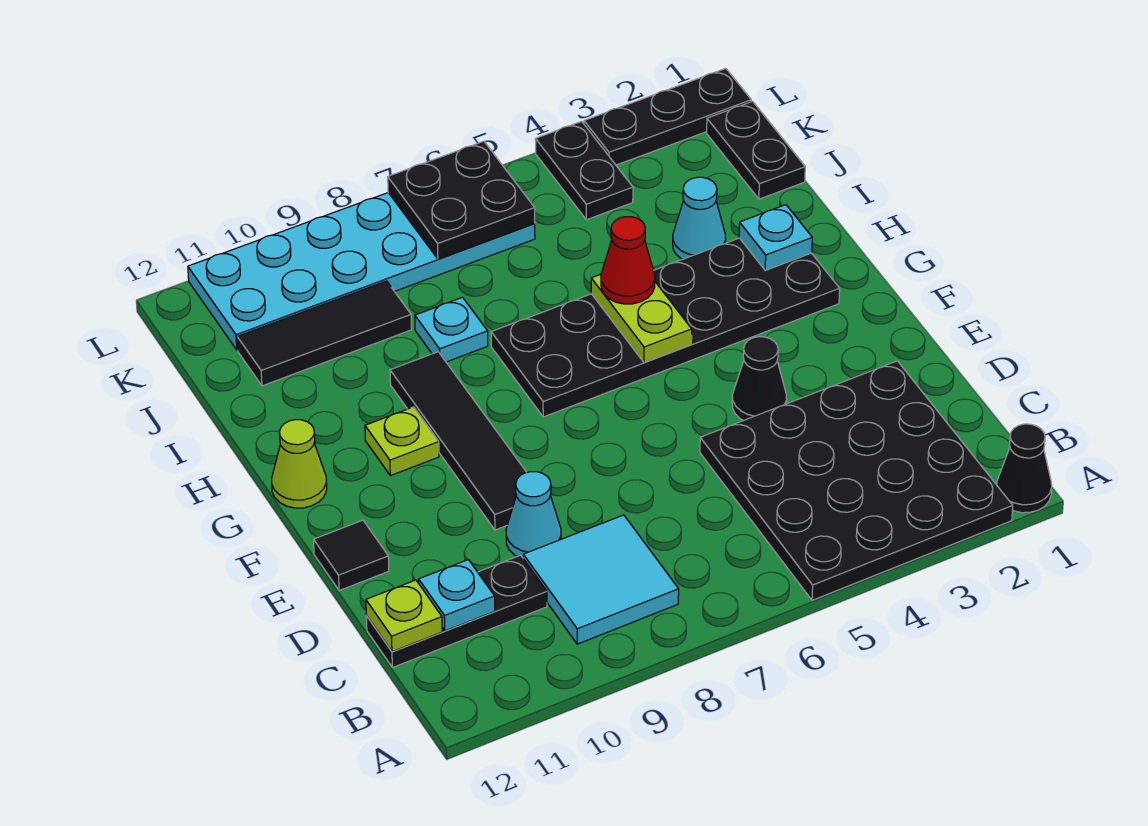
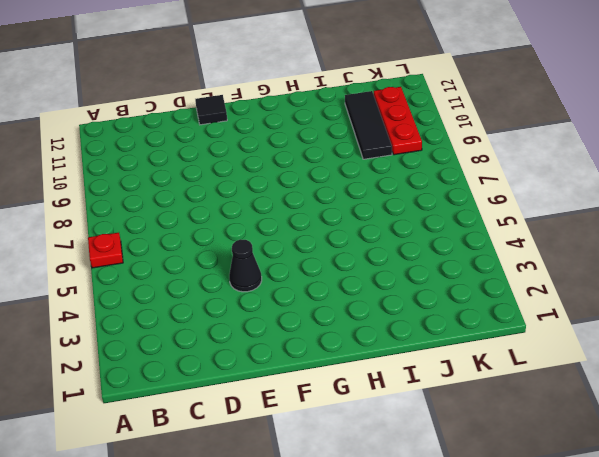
red plate A6 level 1 -> none
red plate K9:K11 level 1 -> cyan plate K6:L11 level 1
none -> black cone A1 level 1
none -> black plate A2:D5 level 1
none -> cyan tile B8:C9 level 1

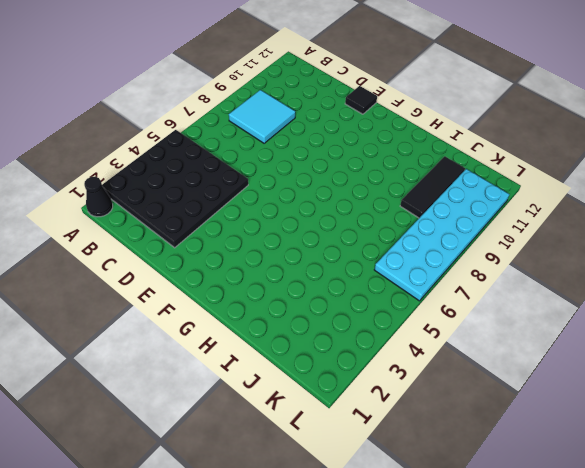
none -> black plate C10:C12 level 1
none -> cyan cone D9 level 1
none -> black cone E4 level 1

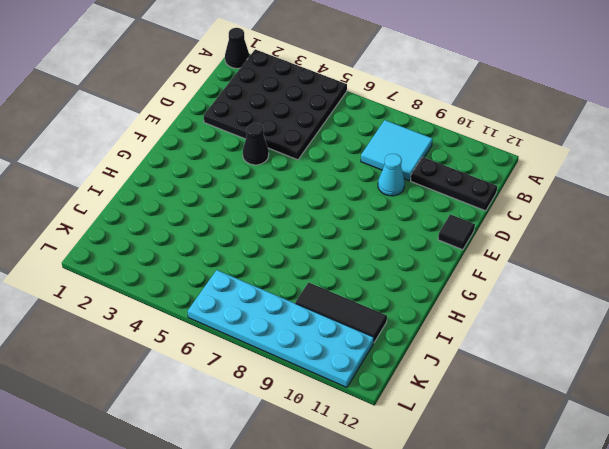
none -> black tile E9:H9 level 1
none -> black plate G2:H7 level 1
none -> lime plate G10 level 1

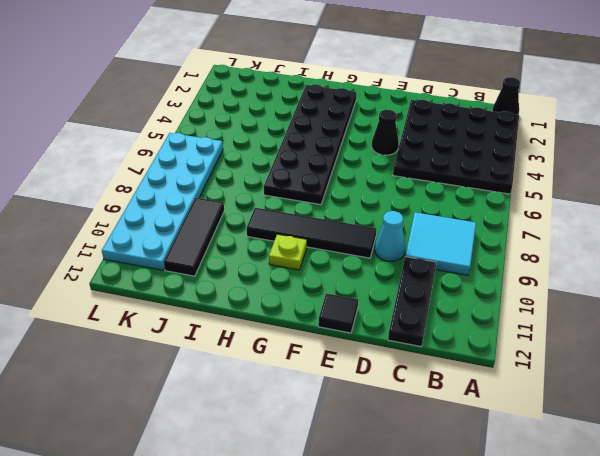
none -> lime cone G12 level 1
none -> cyan cone I3 level 1
none -> cyan plate I8 level 1

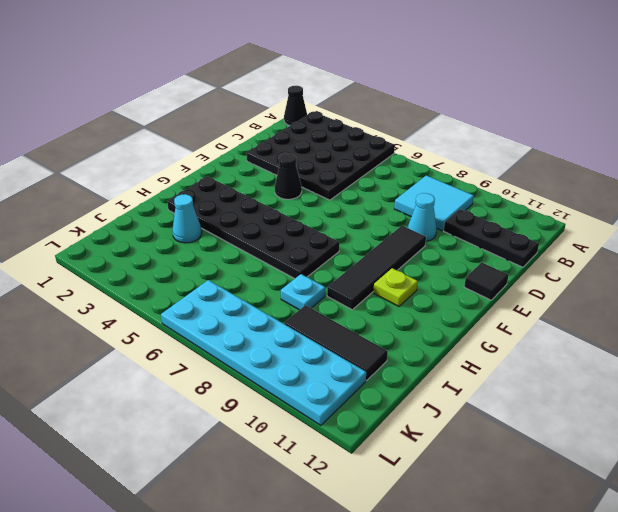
none -> lime cone G12 level 1
none -> black plate J1:K1 level 1
none -> black plate K4:L4 level 1

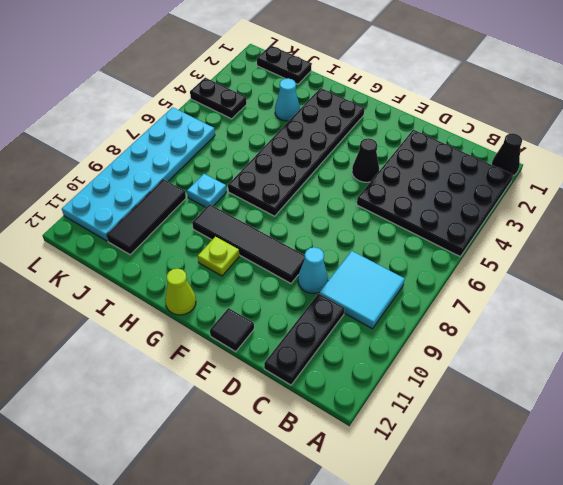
none -> black plate L1:L3 level 1
none -> cyan plate C11 level 2
none -> lime plate C12 level 2

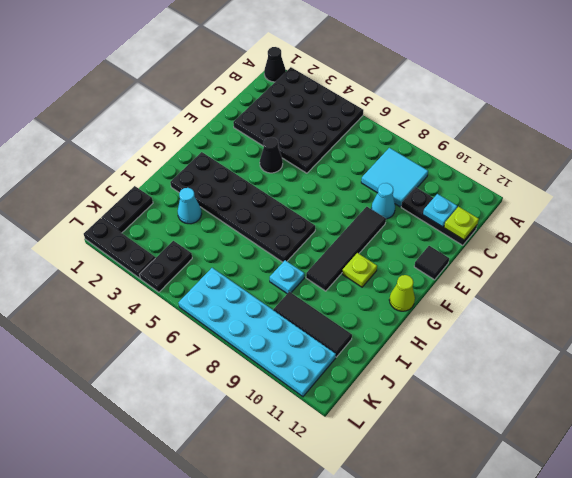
none -> lime plate G5:H5 level 2
none -> cyan plate H2 level 2
none -> black plate K6:L7 level 2

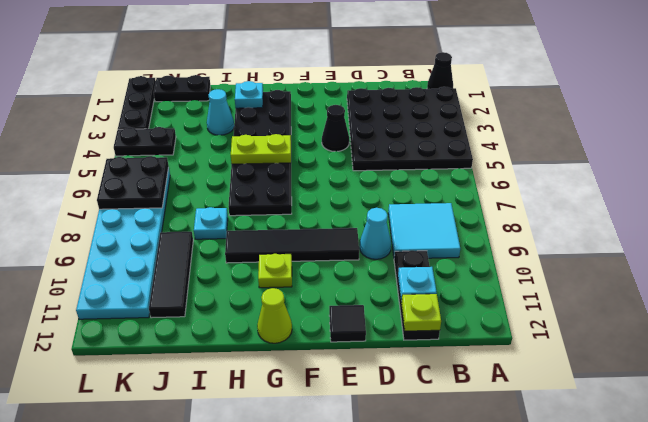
none -> red cone H5 level 3

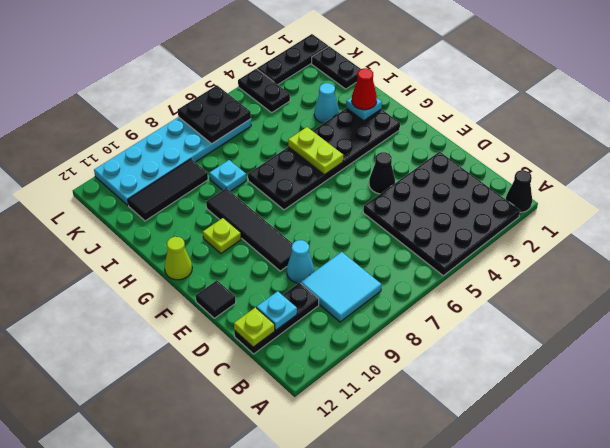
red cone H2 level 3 -> red cone H5 level 3

